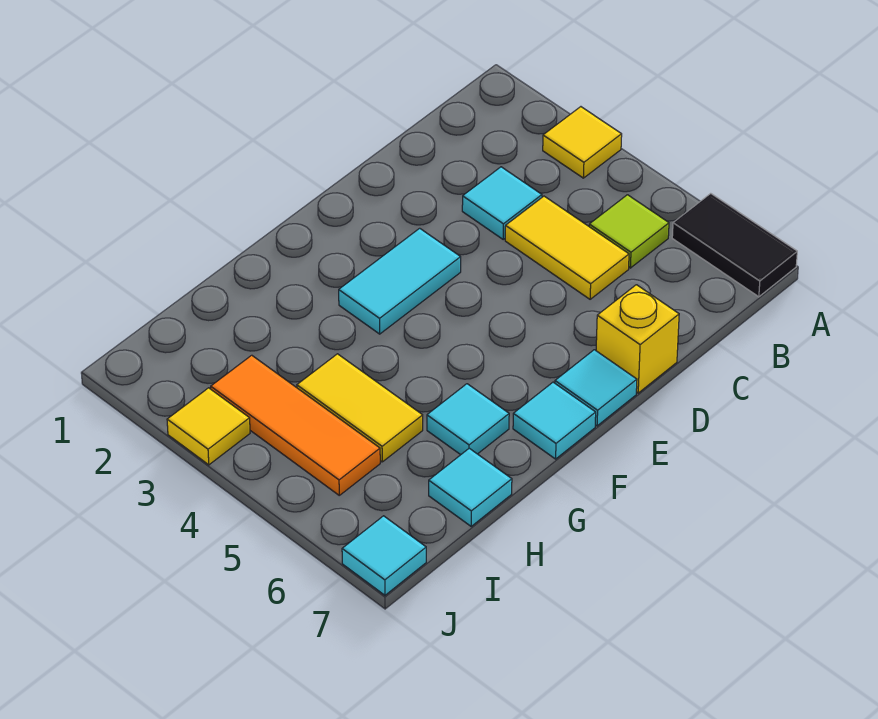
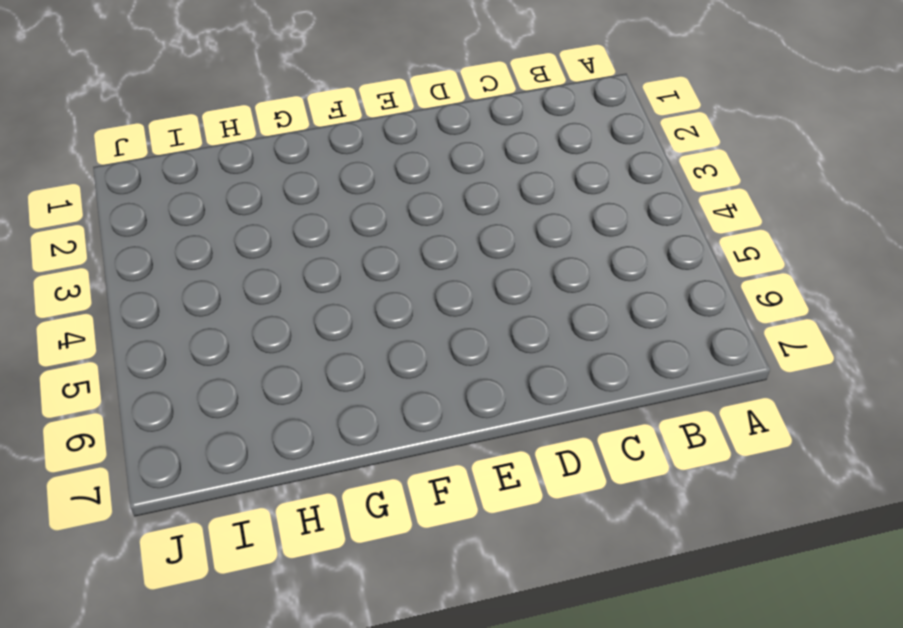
none -> yellow tile A3 level 1
none -> black tile A6:A7 level 1
none -> lime tile B5 level 1

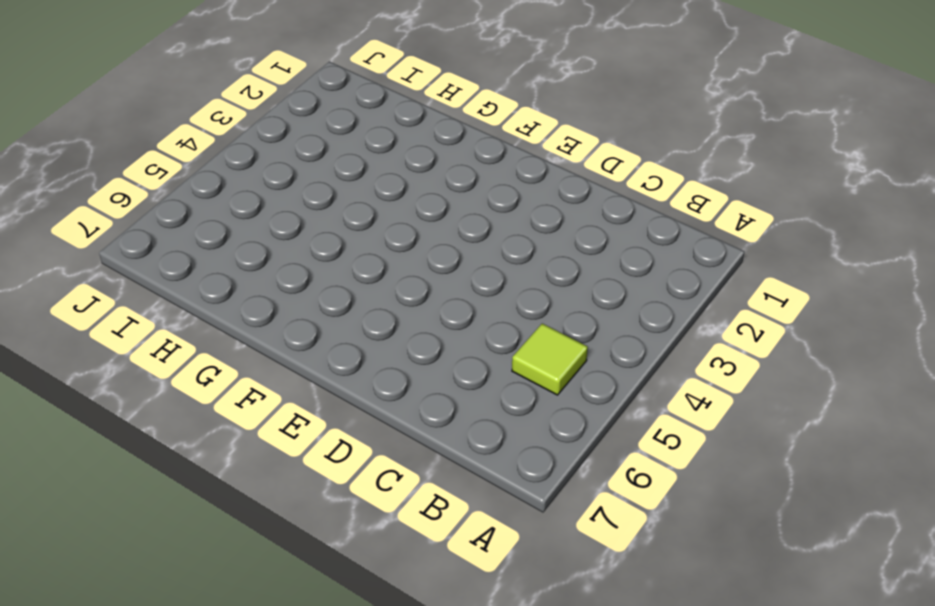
none -> yellow tile A3 level 1
none -> black tile A6:A7 level 1
none -> cyan tile C3 level 1

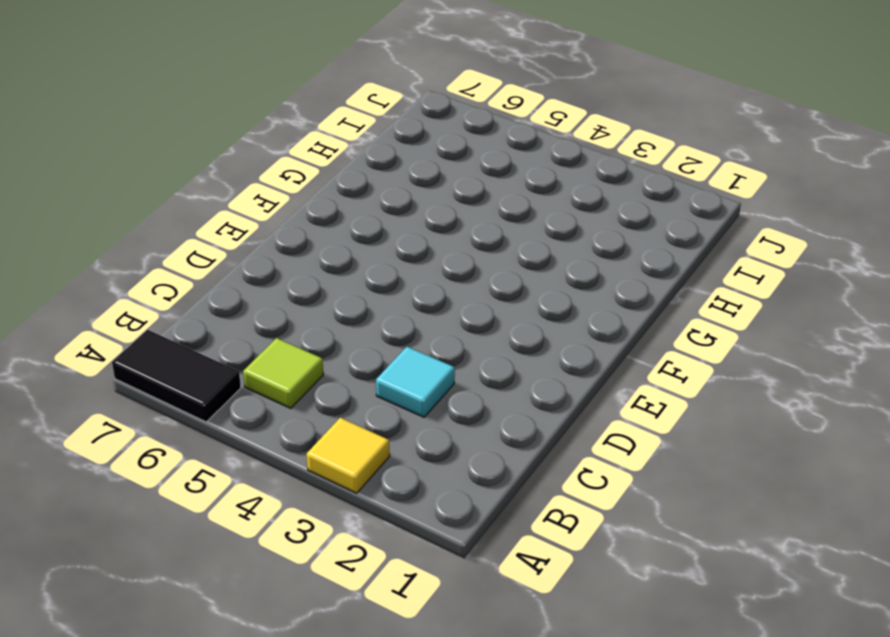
none -> yellow tile C4:C5 level 1
none -> yellow brick D7 level 1
none -> cyan tile E3:F3 level 1

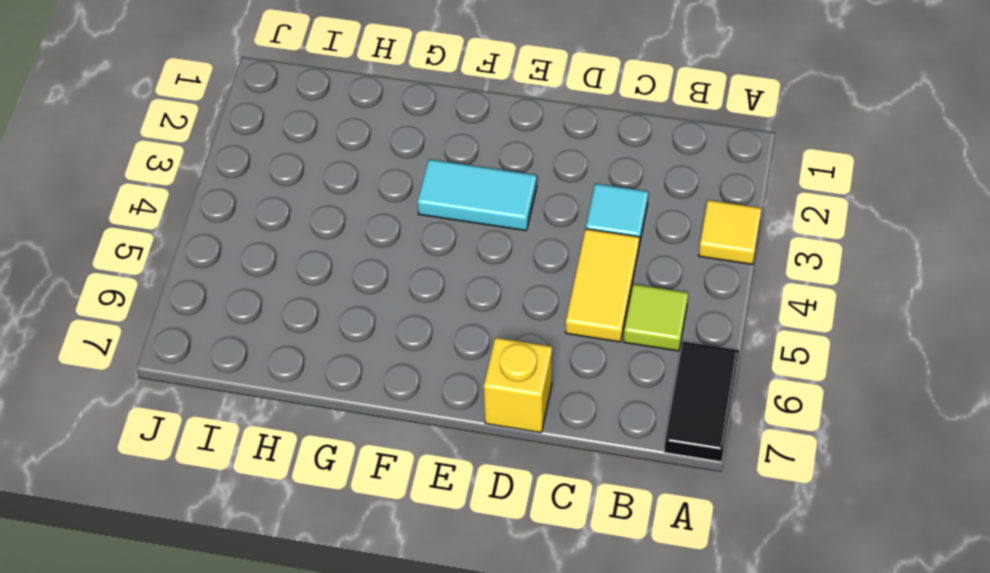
none -> cyan tile E7 level 1
none -> cyan tile F7 level 1
none -> cyan tile G6 level 1

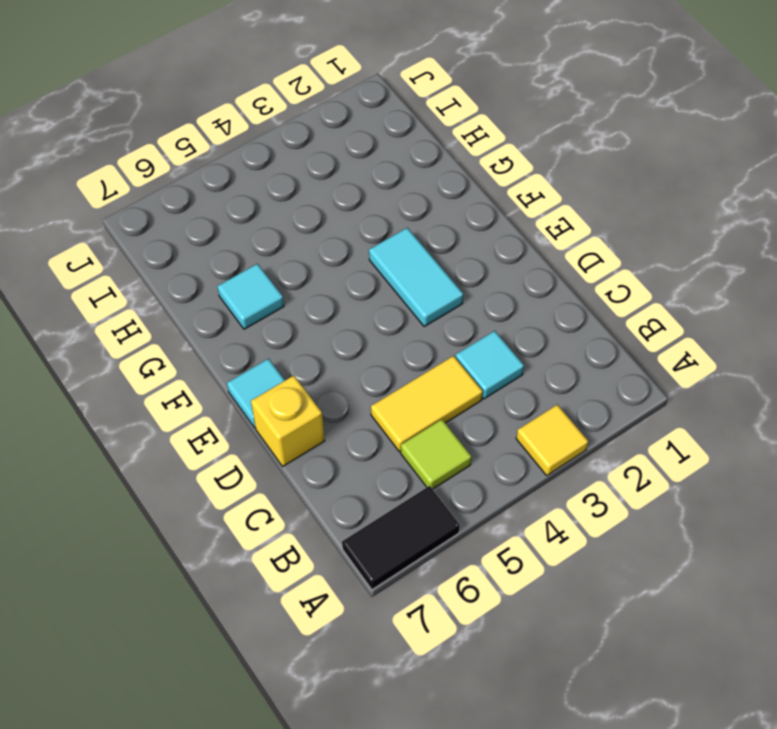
none -> cyan tile F7 level 1
none -> yellow tile H4:H5 level 1
none -> cyan tile H7 level 1

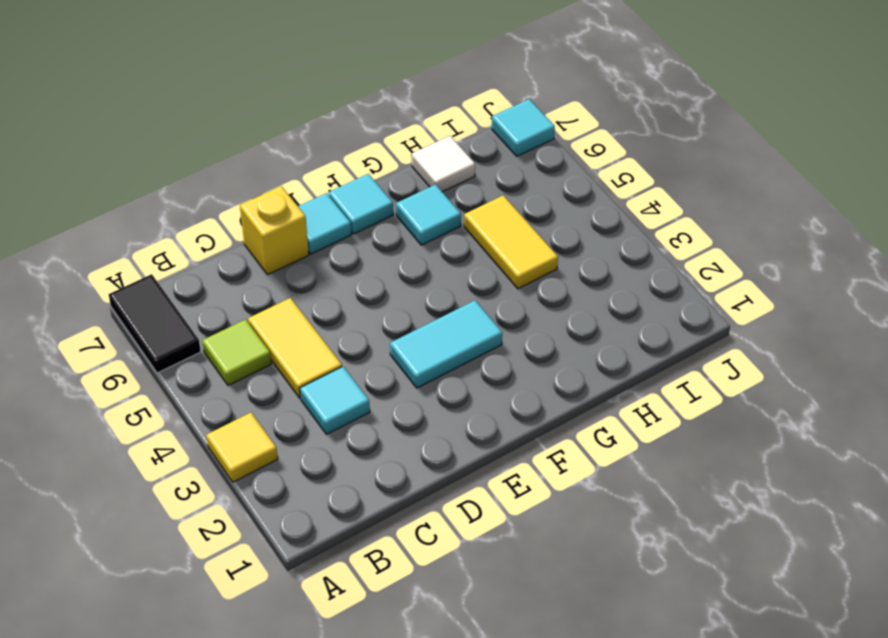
white tile H7 level 1 -> cyan tile H7 level 1
none -> orange tile I3:I5 level 1
none -> yellow tile J3 level 1

